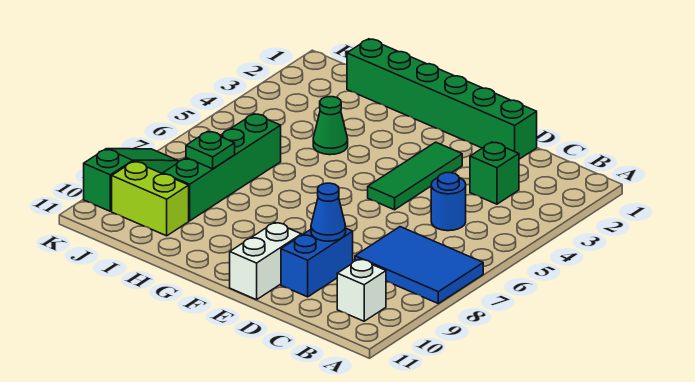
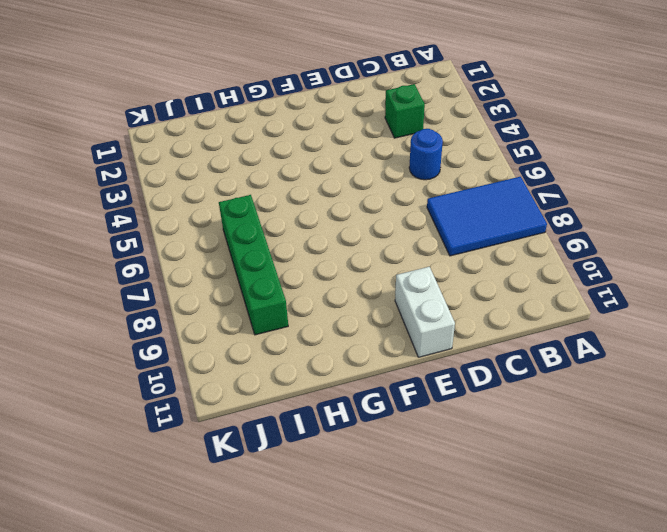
none -> white brick B10 level 1
none -> green brick D1:I1 level 1
none -> blue brick D9:D10 level 1

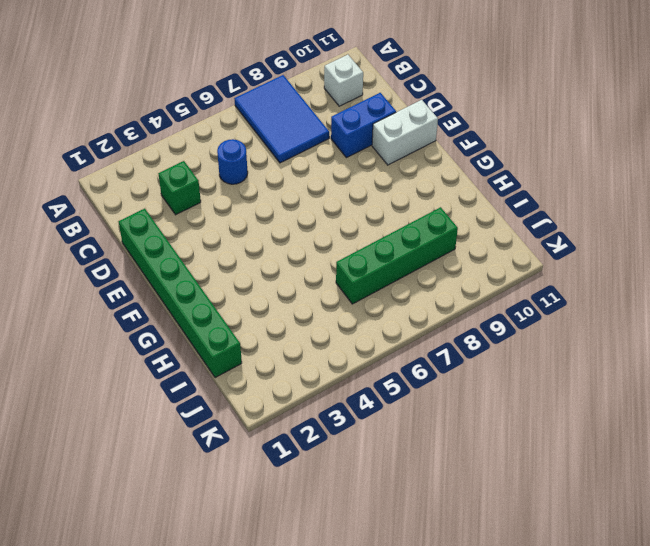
none -> green tile E3:E5 level 1
none -> green cone H4 level 1
none -> lime brick I10:J10 level 1

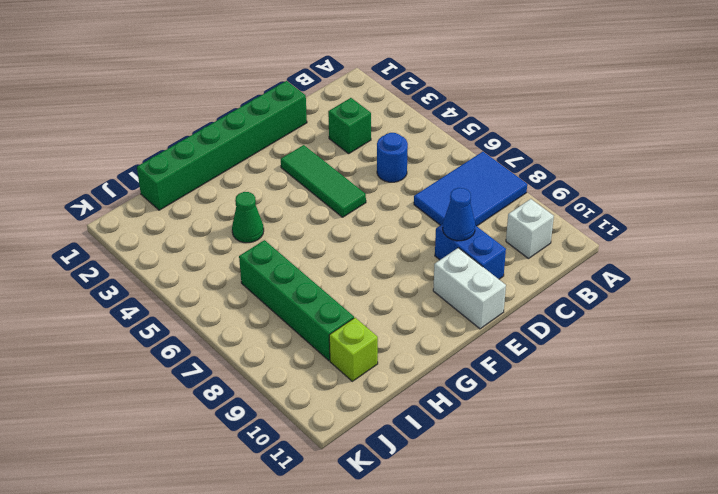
lime brick I10 level 1 -> lime brick I10:J10 level 1
none -> green slope K8:K10 level 1 top 10
none -> green plate I8 level 2

